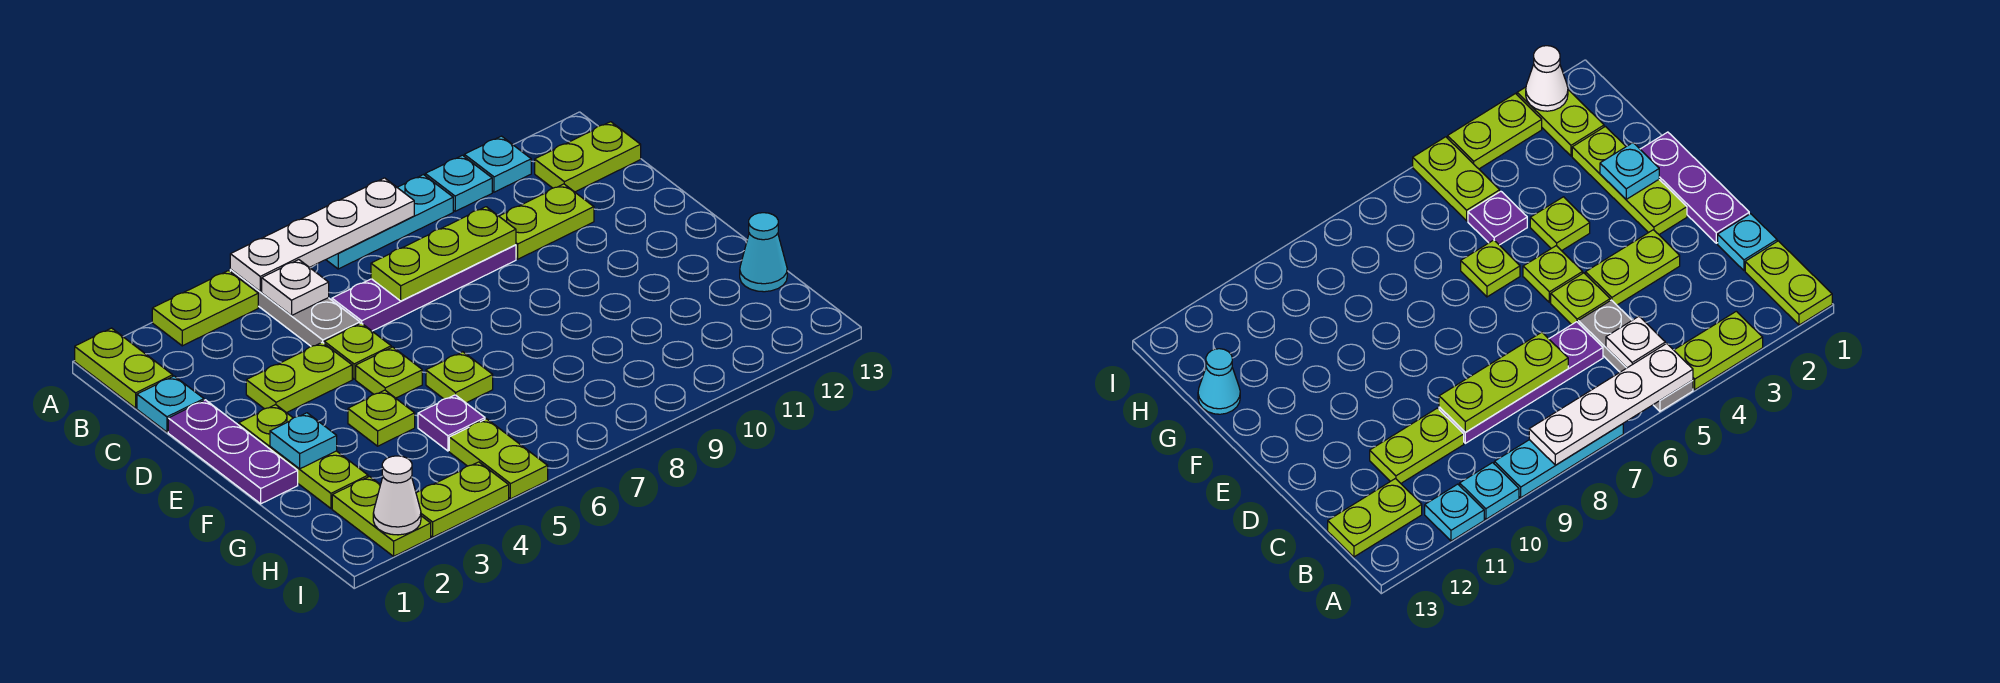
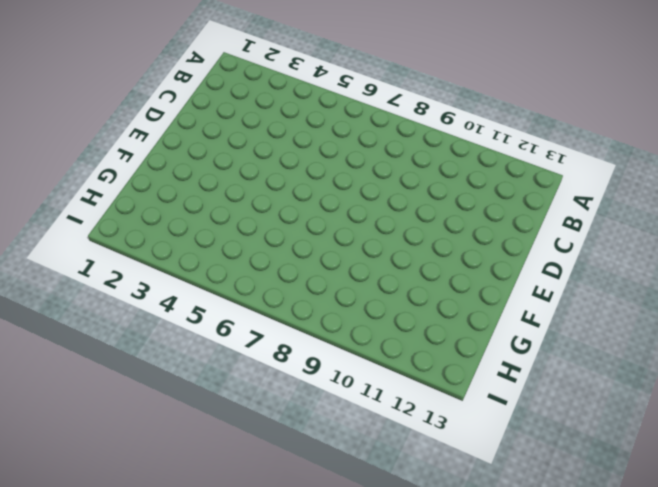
none -> lime plate A1:B1 level 1
none -> lime plate A3:A4 level 1
none -> grey plate A5:C5 level 1

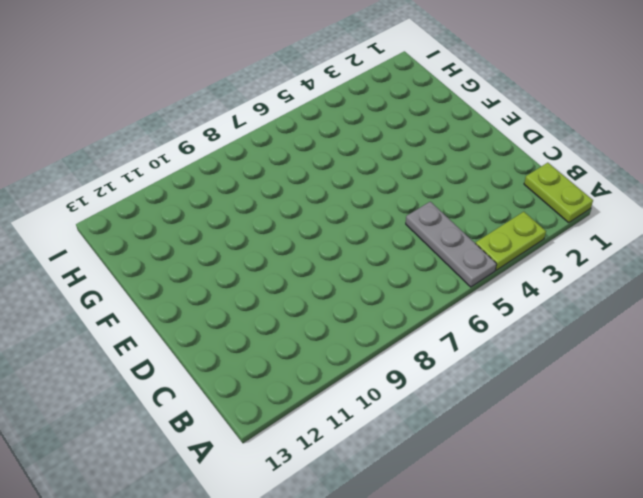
none -> cyan plate A7:A9 level 1
none -> cyan plate A10 level 1
none -> cyan plate A11 level 1

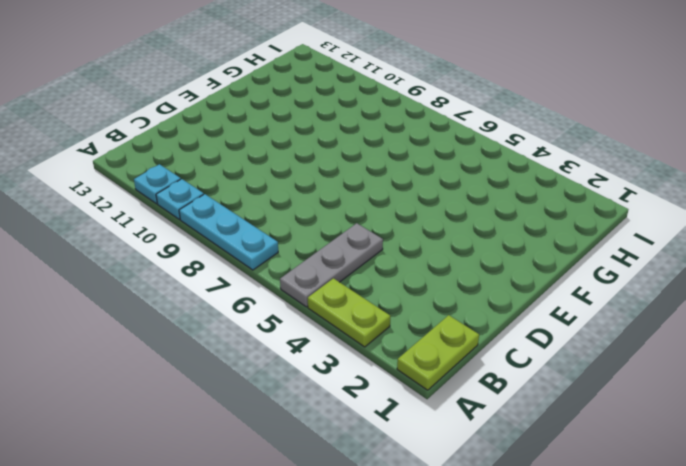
none -> lime plate B12:B13 level 1
none -> cyan plate C1 level 1
none -> purple plate C6:C9 level 1

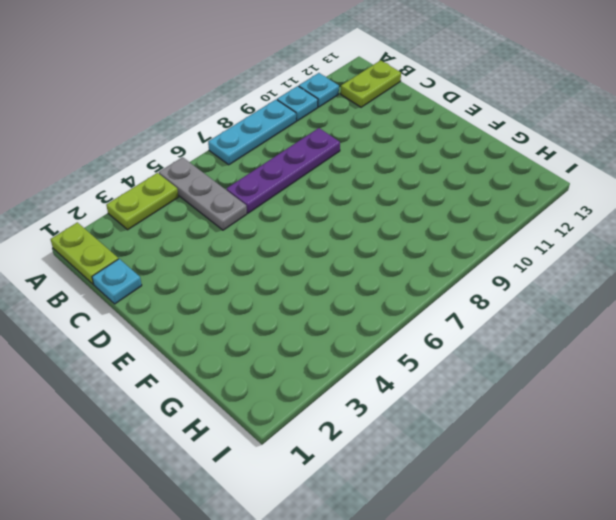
none -> lime plate C10:C11 level 1
none -> purple plate D1:F1 level 1
none -> lime plate D3:D4 level 1

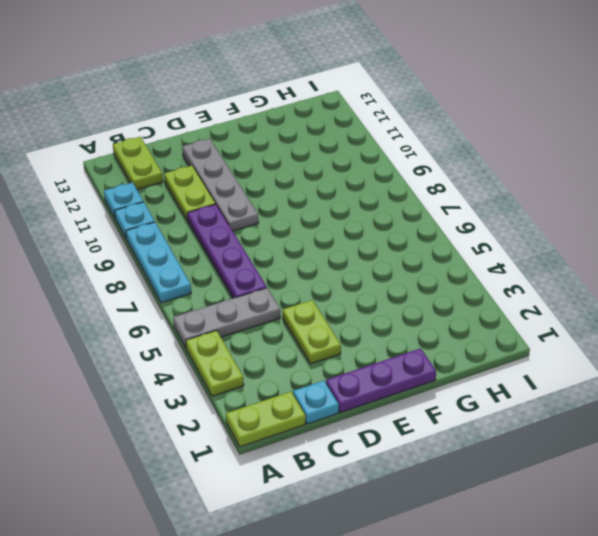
grey plate D9:D12 level 1 -> none
none -> lime plate D5 level 1
none -> lime plate E2:G2 level 1
none -> lime plate E5 level 1

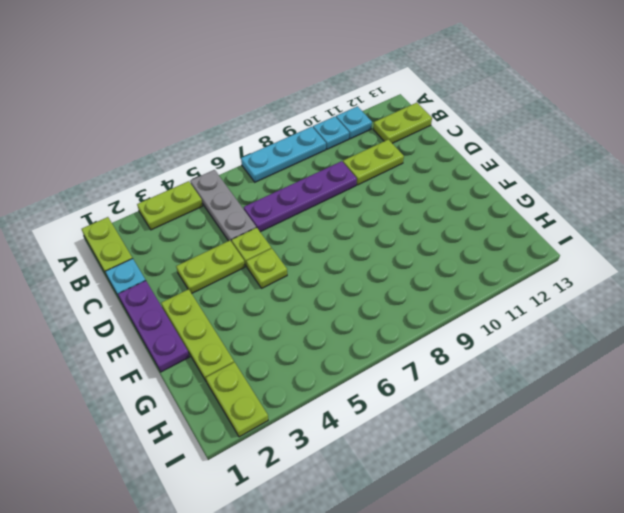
none -> lime plate F4 level 1
none -> lime plate F6 level 1
none -> purple plate G5 level 1

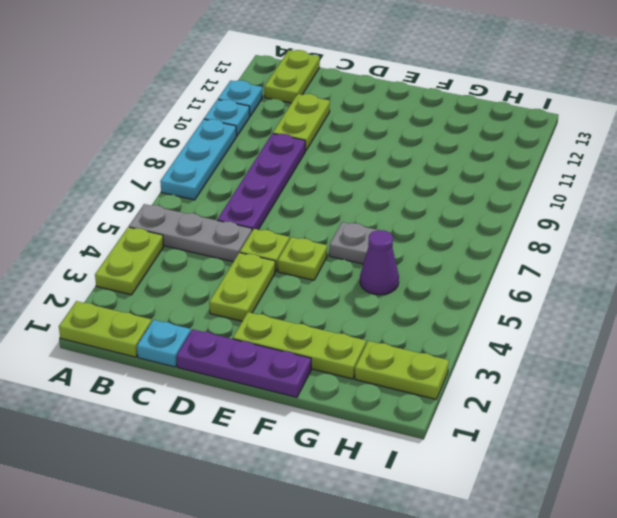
grey plate F6 level 1 -> lime plate F6 level 1
purple cone G5 level 1 -> purple plate G5 level 1
none -> lime plate F4 level 1
none -> cyan cone G13 level 1
none -> lime plate H5:I5 level 1

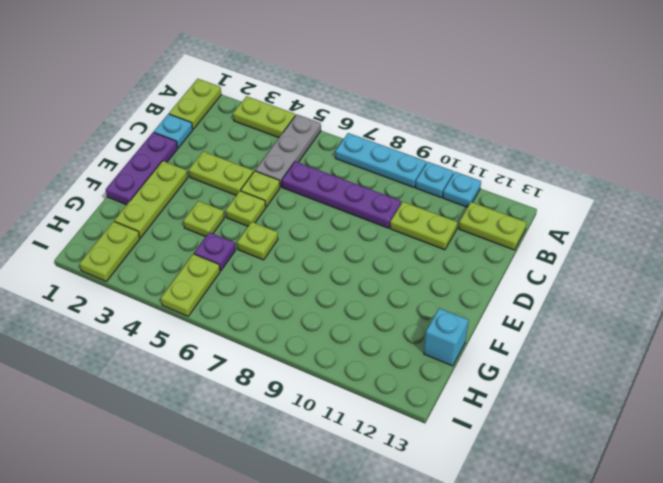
cyan brick G13 level 1 -> cyan cone G13 level 1
none -> lime plate I3:I4 level 1
none -> white plate A5:A8 level 2
none -> white plate B5 level 2

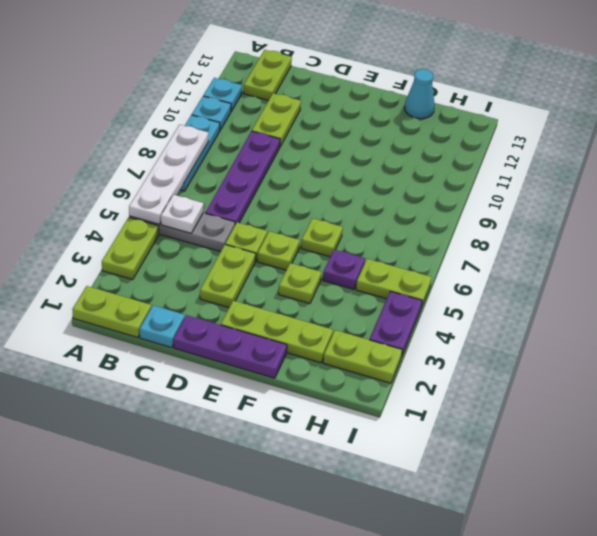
purple plate I3:I4 level 1 -> lime plate I3:I4 level 1
none -> lime plate C7:C9 level 2
none -> cyan plate F2 level 2
none -> white cone I2 level 2

